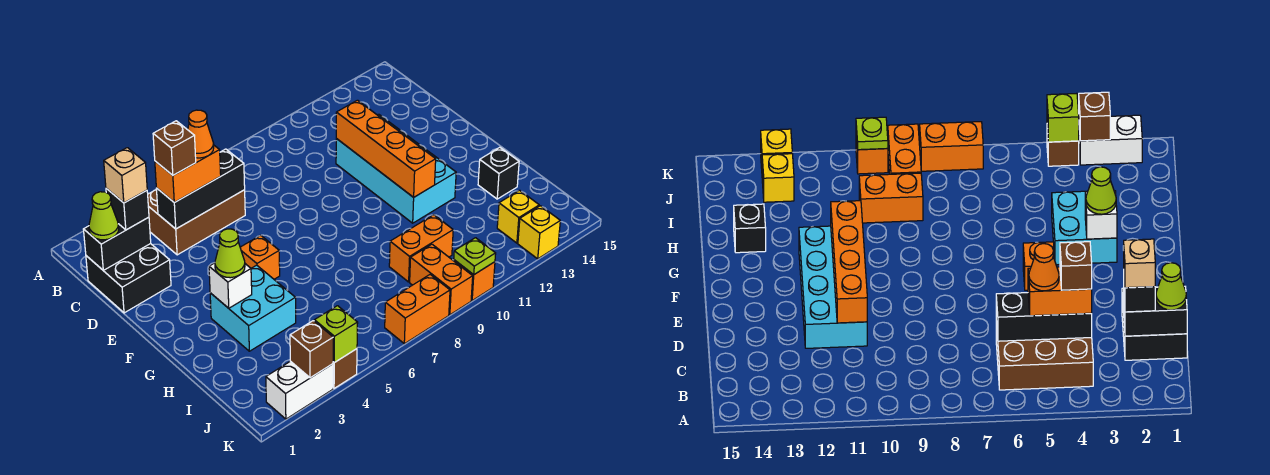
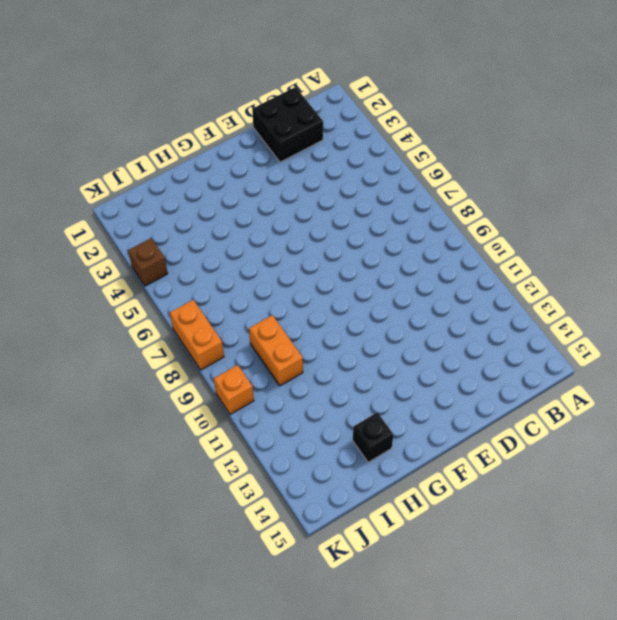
none -> brown brick B4:C6 level 1
none -> cyan brick D11:G12 level 1
none -> orange brick F5 level 1

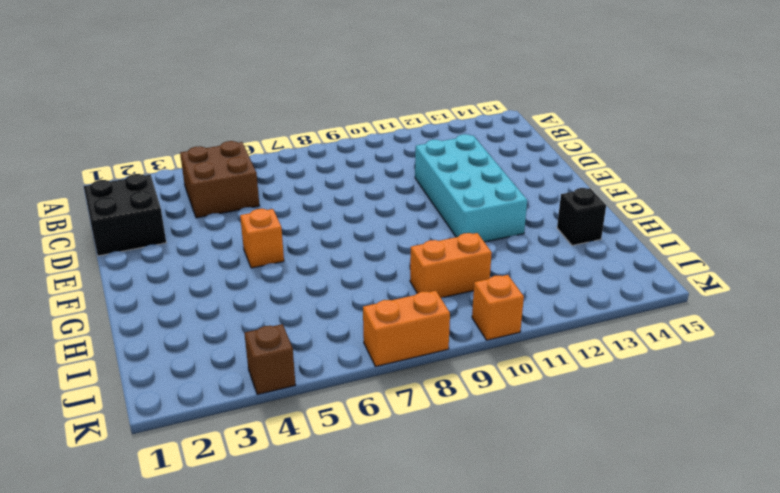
brown brick B4:C5 level 1 -> brown brick B4:C6 level 1
none -> cyan brick G3:H4 level 1
none -> orange brick J9:K9 level 1
none -> yellow brick J13 level 1

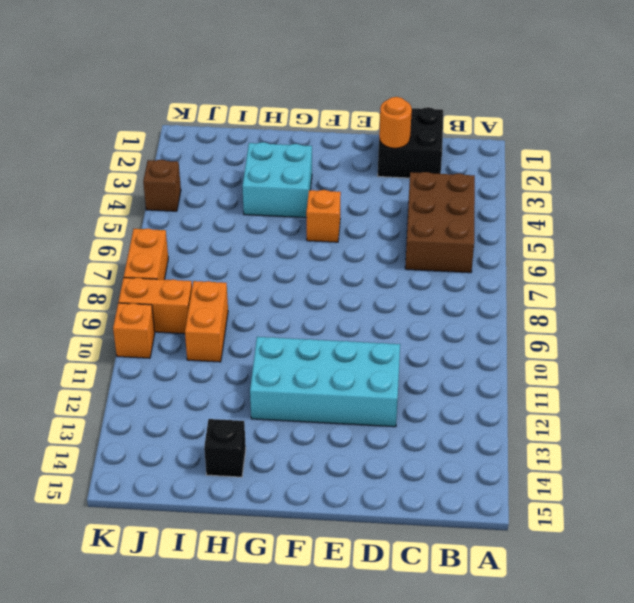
orange round brick D2 level 2 -> none
none -> yellow brick J13 level 1
none -> white brick K2:K3 level 1
none -> yellow brick K13 level 1

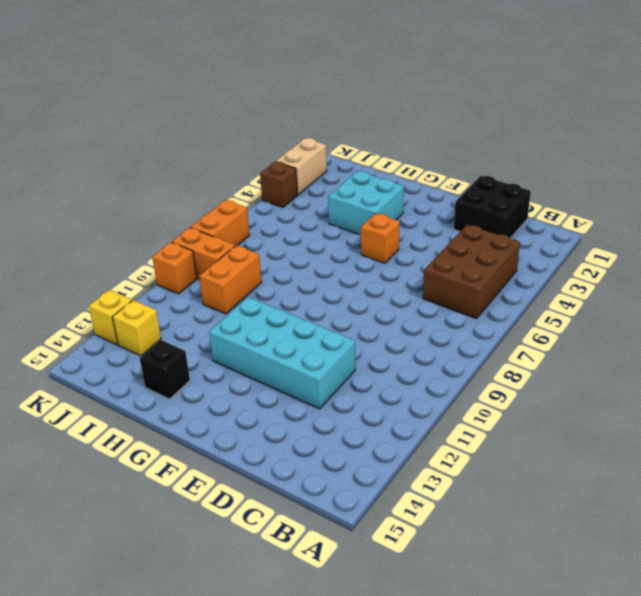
tan brick K2:K3 level 1 -> white brick K2:K3 level 1
none -> black brick C1:C2 level 2
none -> black brick C4:C6 level 2
none -> orange brick D11:G11 level 2

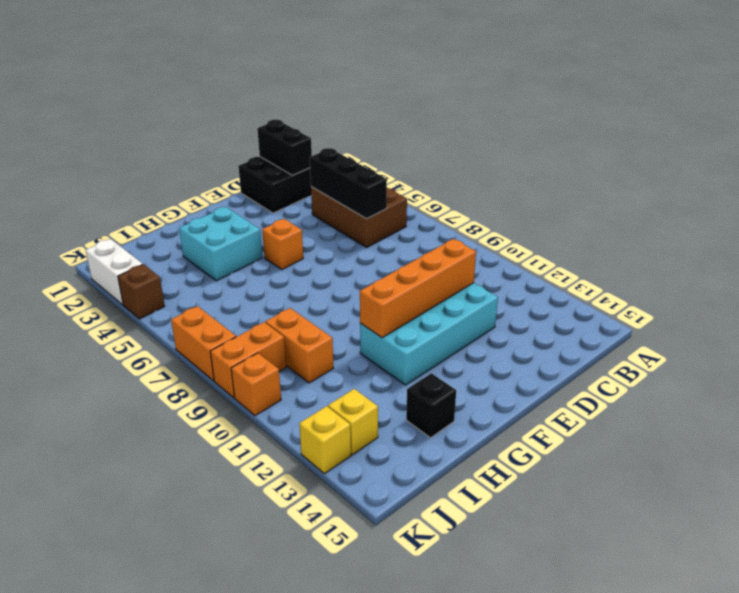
none -> white brick G3 level 2
none -> brown brick K3 level 2
none -> lime brick K4 level 2

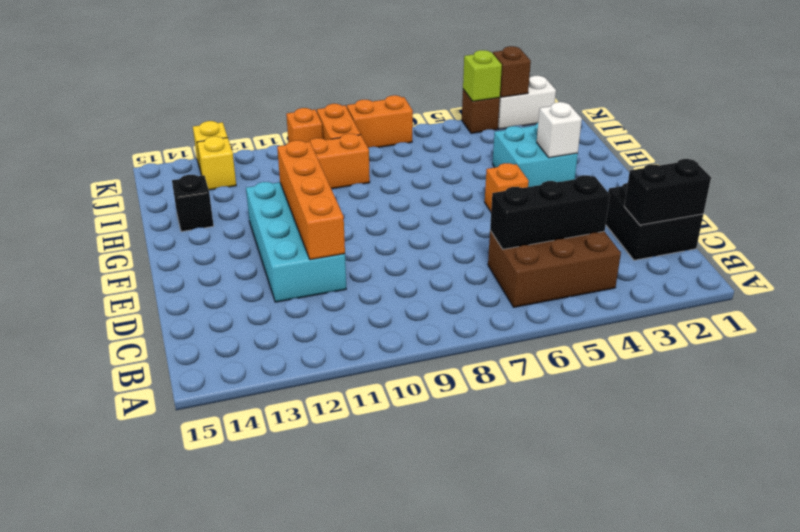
none -> lime plate K10 level 2
none -> lime cone C1 level 3
none -> black brick C2 level 3

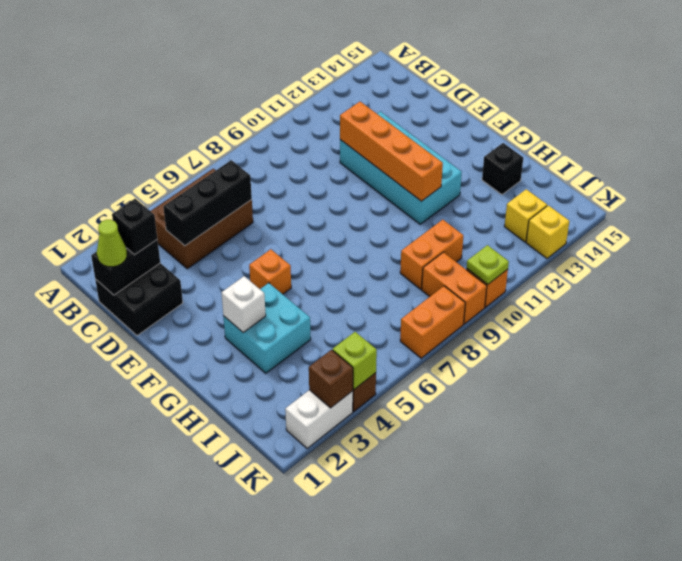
none -> orange brick C4:C5 level 3
none -> lime cone G3 level 3
none -> tan brick C2 level 4

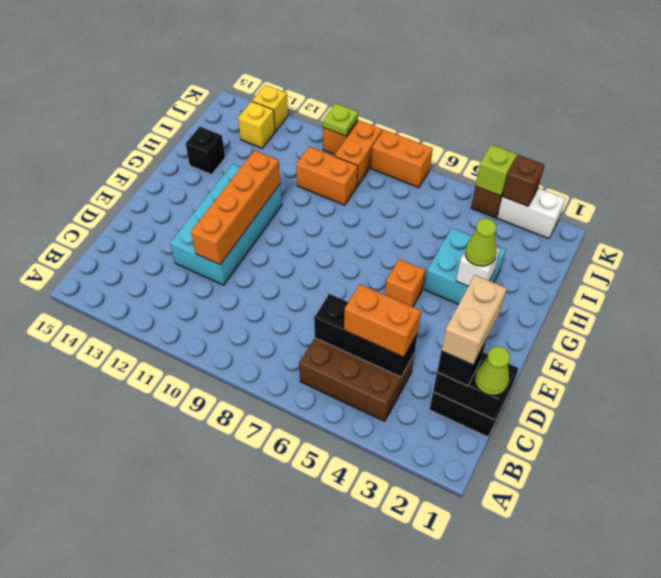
tan brick C2:D2 level 4 -> tan brick C2 level 4
none -> brown brick C4 level 4
none -> orange cone C5 level 4

